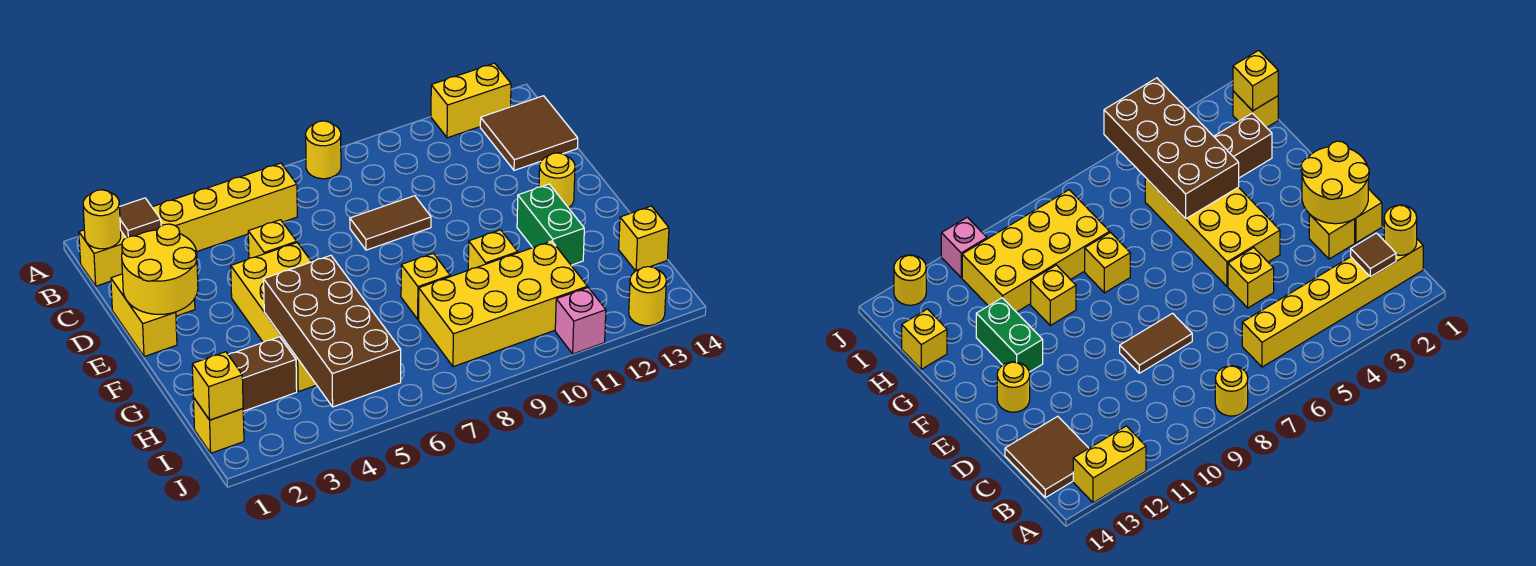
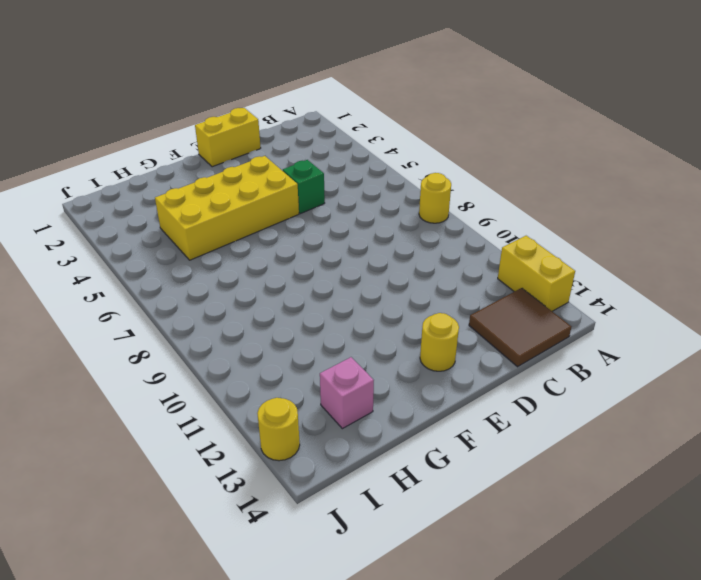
green brick D5 level 1 -> yellow brick D5 level 1
pink brick H13 level 1 -> pink brick J11 level 1
none -> yellow brick B1:B6 level 1
none -> yellow brick D2 level 1
none -> brown tile D8:D9 level 1

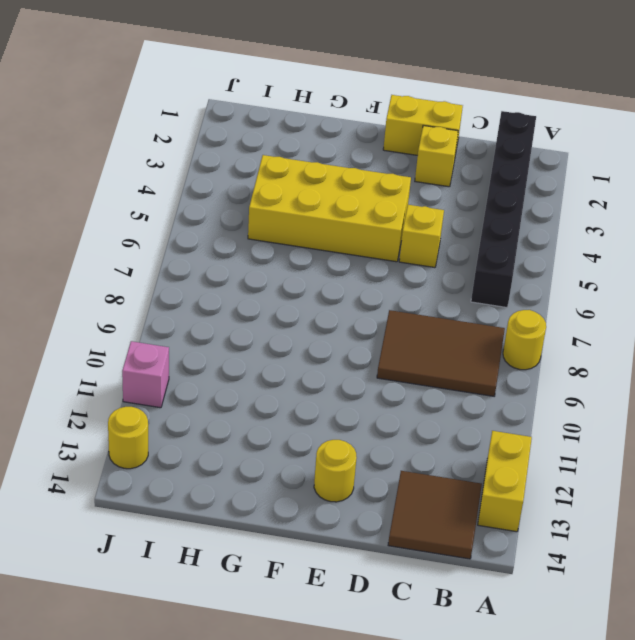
black brick B1:B6 level 1 -> yellow brick B1:B6 level 1
brown tile B8:D9 level 1 -> brown tile D8:D9 level 1
none -> green brick F12:G12 level 1
none -> yellow brick G8 level 1
none -> yellow brick G10 level 1

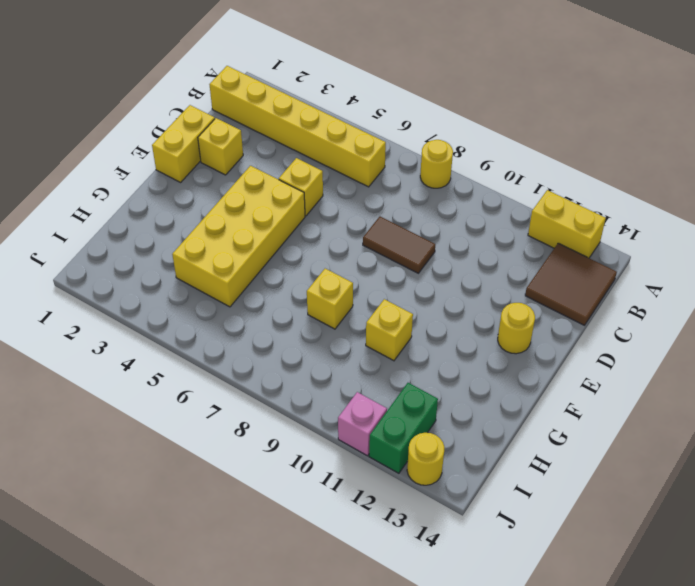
green brick I12:J12 level 1 -> green brick F12:G12 level 1
none -> brown brick H2:H3 level 1
none -> yellow brick H8:I11 level 1
none -> yellow brick H14 level 1

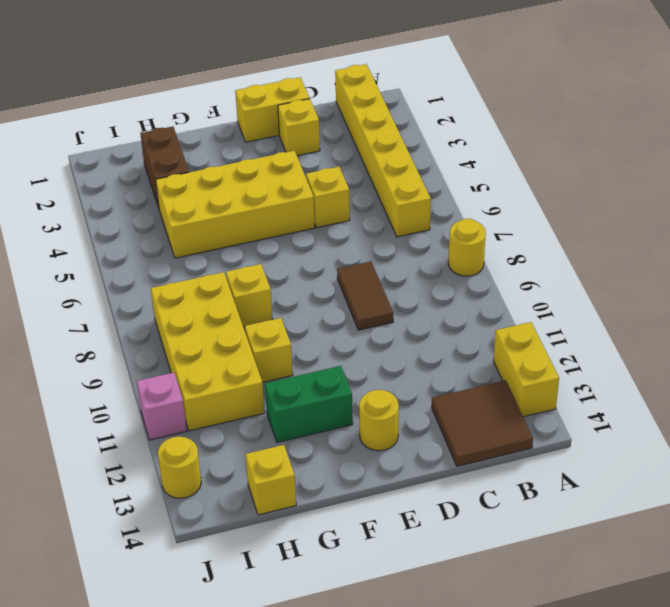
none -> yellow brick I1 level 1
none -> yellow round brick B1 level 2
none -> brown tile B2 level 2

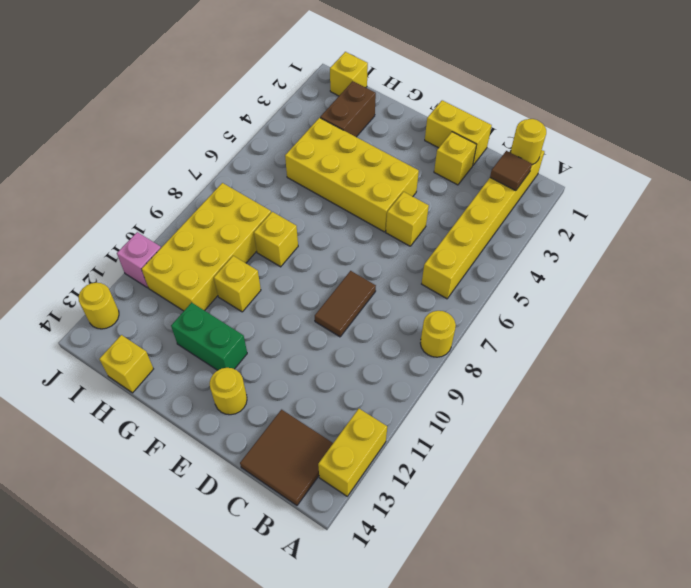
none -> yellow round brick D1:E2 level 2
none -> brown brick G4:J5 level 2
none -> yellow brick I1 level 2

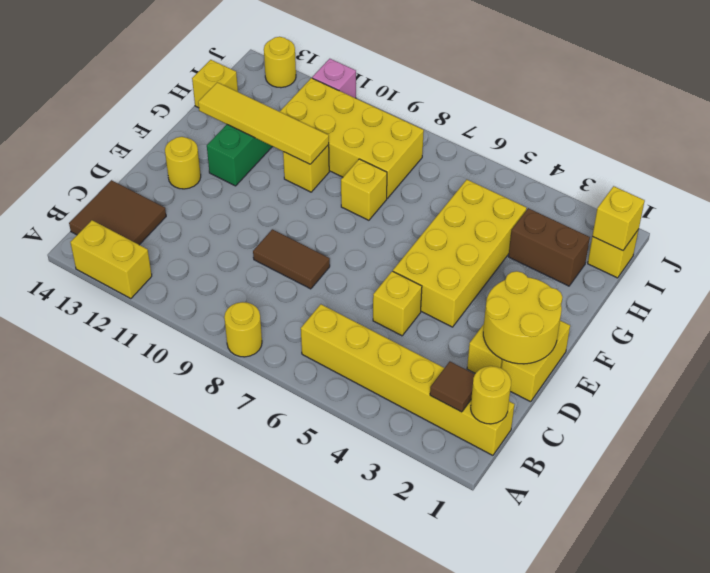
yellow tile G10:G13 level 2 -> none
none -> brown brick G4:J5 level 2

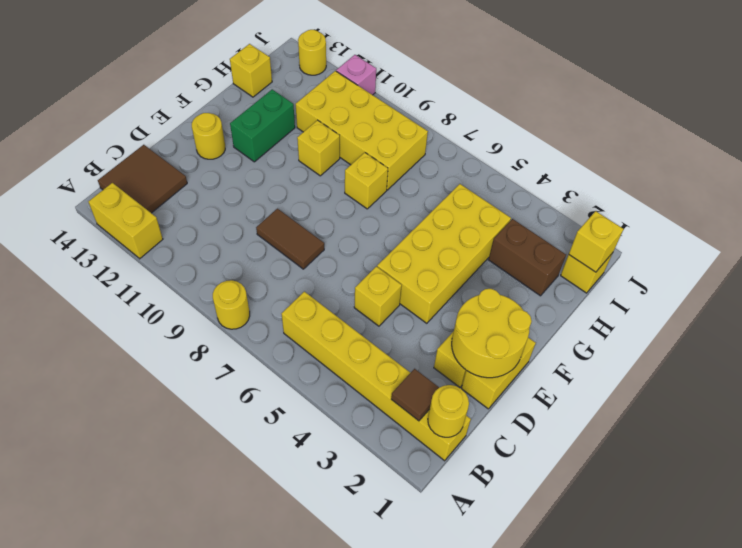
none -> brown brick G4:J5 level 2

